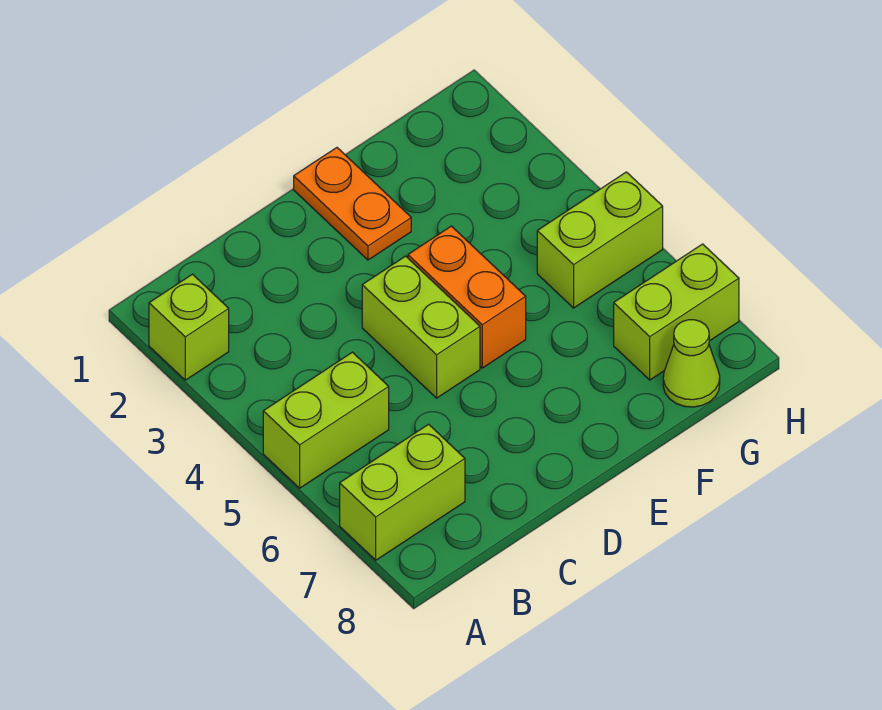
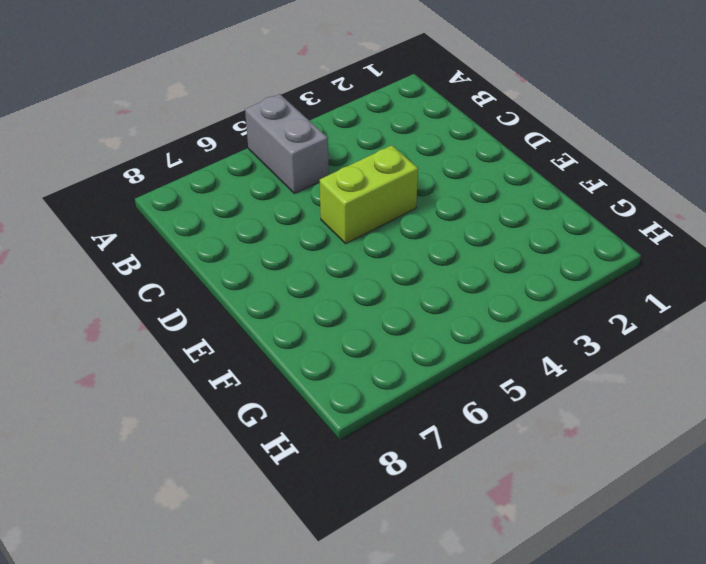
grey brick A5:B5 level 1 -> lime brick A5:B5 level 1
none -> lime brick A2 level 1
none -> lime brick A7:B7 level 1

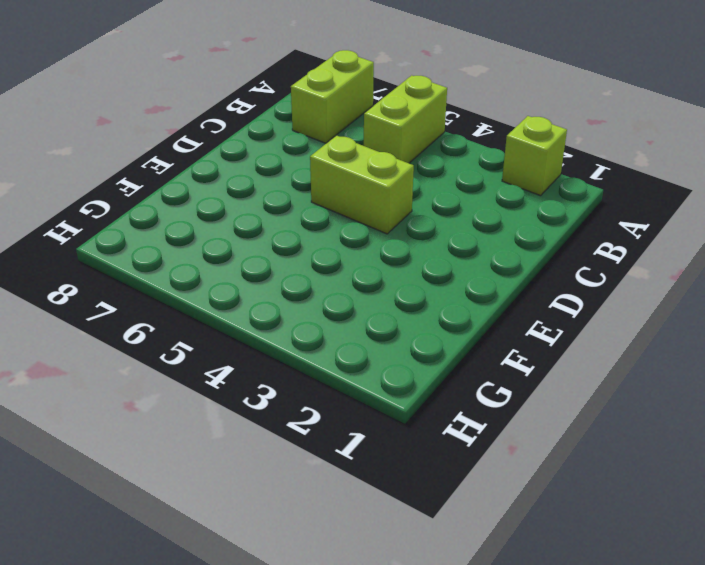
none -> orange plate E1:E2 level 1
none -> orange brick E4:E5 level 1

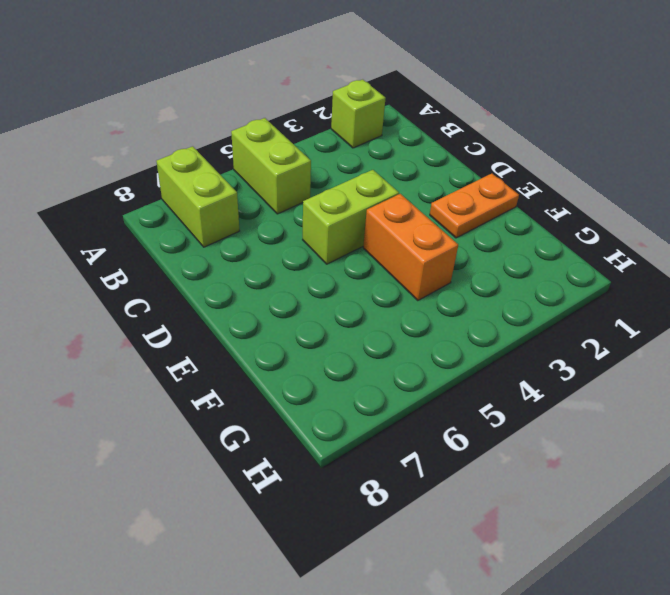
orange brick E4:F4 level 1 -> orange brick E4:E5 level 1
none -> lime brick G5:H5 level 1
none -> lime brick G7:H7 level 1

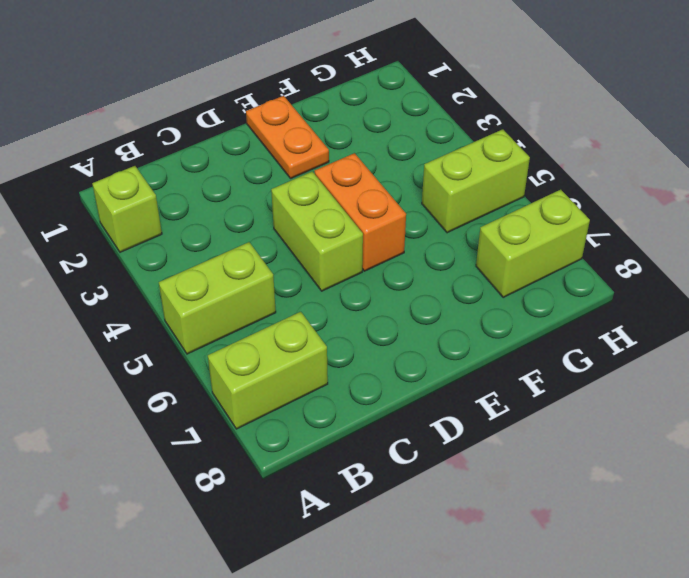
none -> lime cone G8 level 1

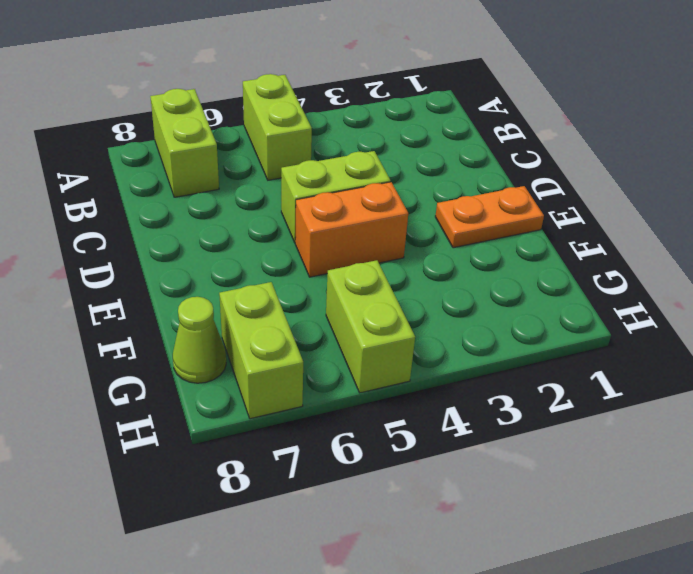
none -> lime brick A2 level 1

